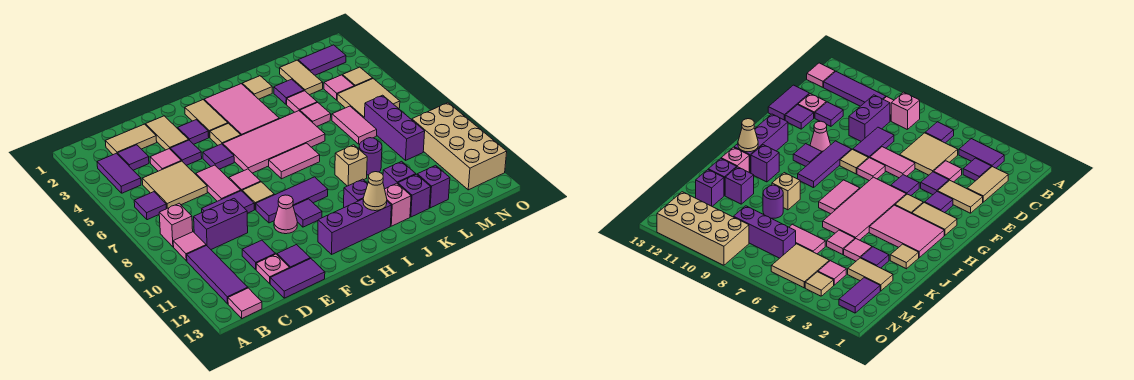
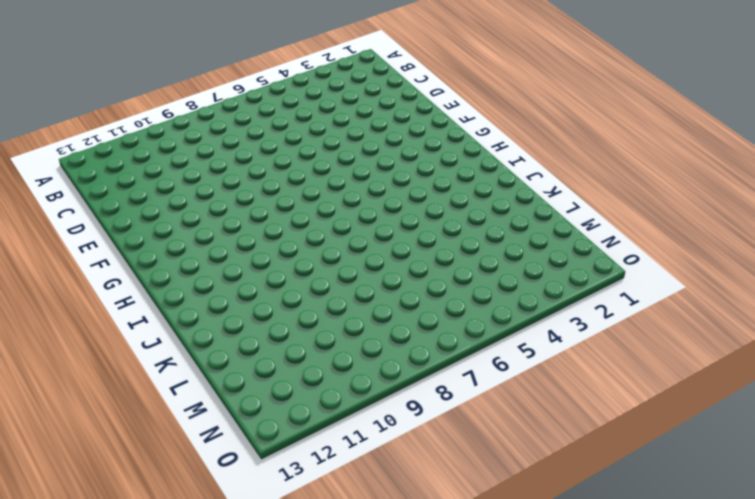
none -> purple tile B3:B4 level 1
none -> purple tile B6 level 1
none -> pink brick B8 level 1
none -> pink tile B9 level 1

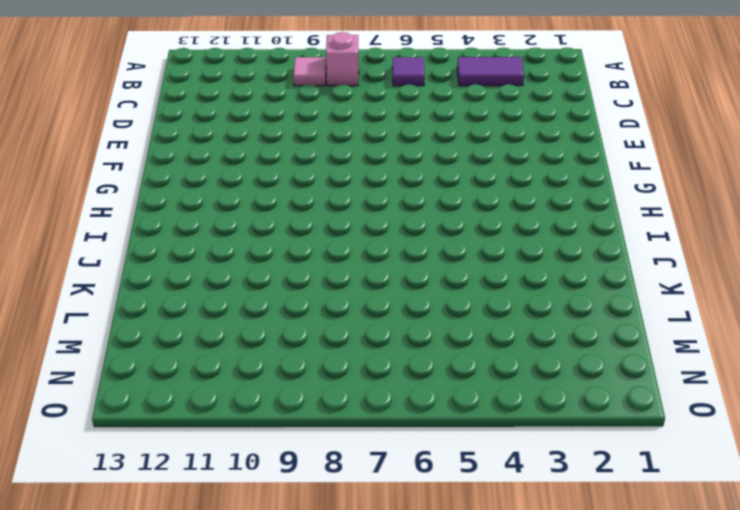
none -> purple tile B10:B12 level 1
none -> pink tile B13 level 1
none -> tan tile C2:D2 level 1
none -> purple tile C3 level 1

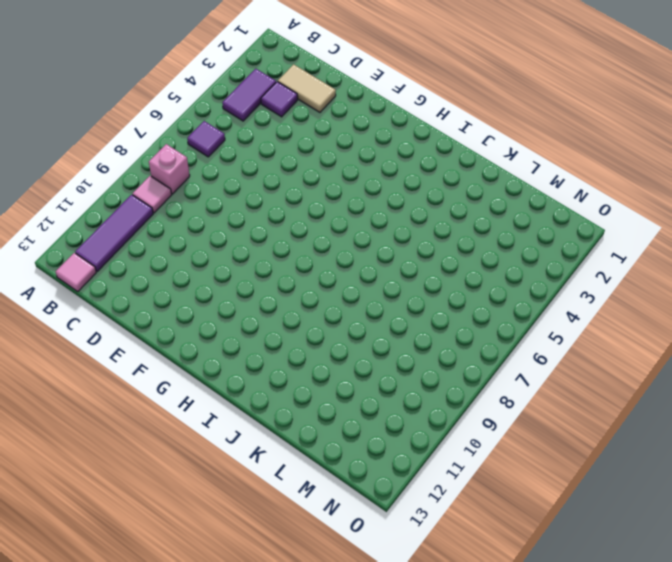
none -> tan tile C5:D6 level 1
none -> purple brick C9:D9 level 1
none -> pink tile D4 level 1
none -> purple tile D8:E8 level 1

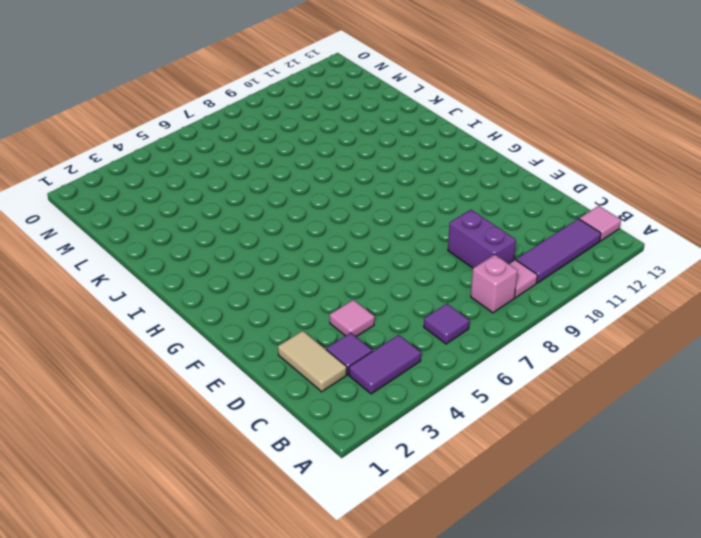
none -> tan tile C5:D6 level 1
none -> purple tile D8:E8 level 1
none -> purple tile D11 level 1
none -> pink plate D12 level 1

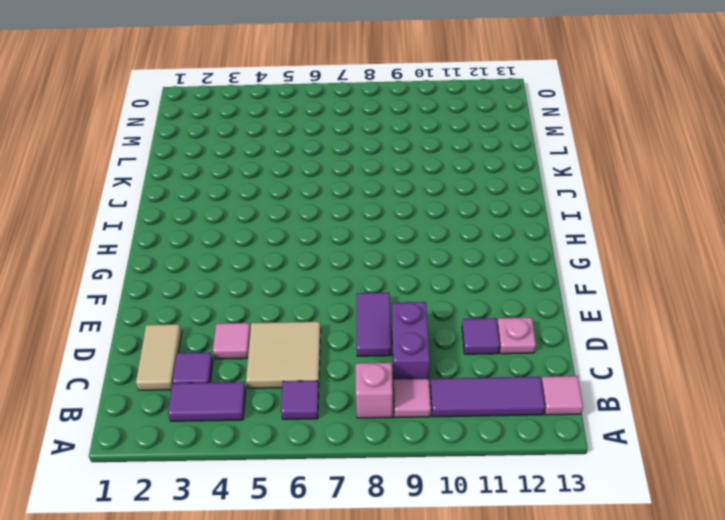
none -> purple tile D13:E13 level 1
none -> tan tile E2:E3 level 1
none -> purple tile E4 level 1
none -> pink tile E6:E7 level 1

